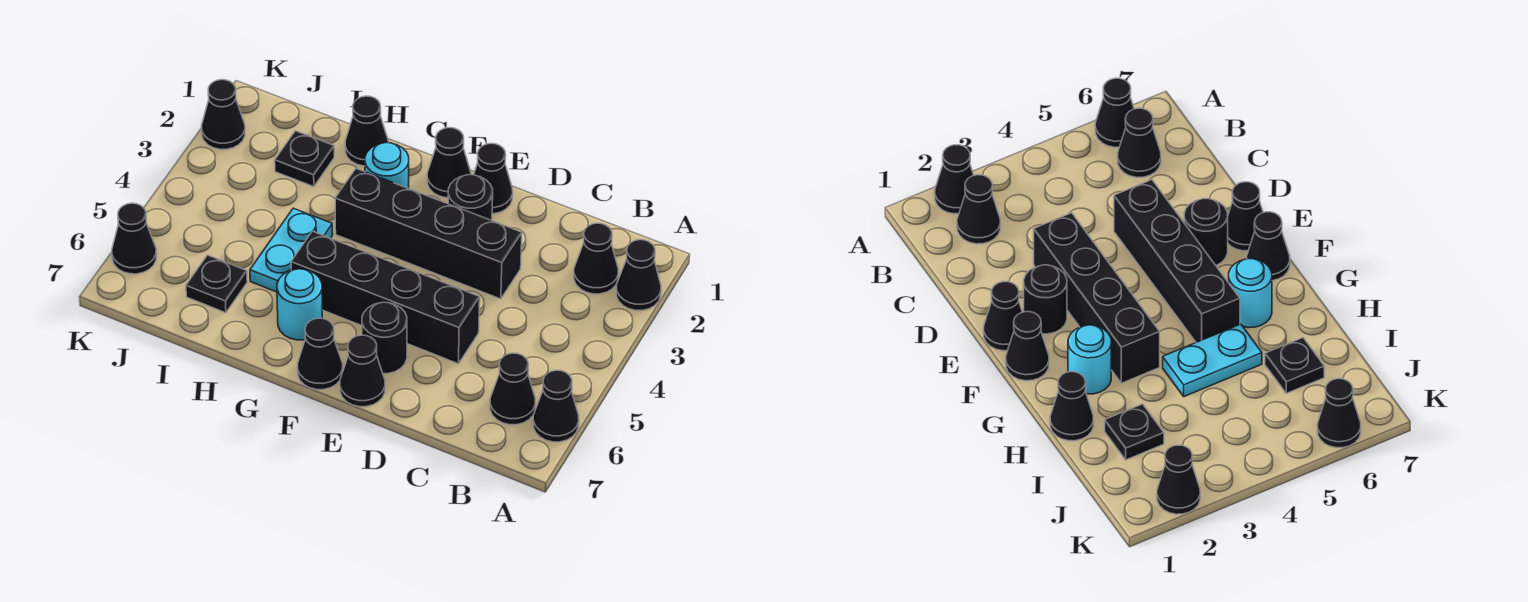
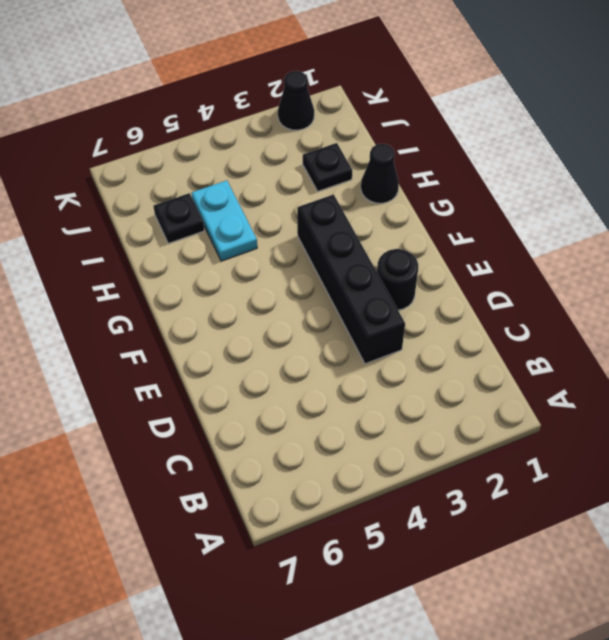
cyan plate H5:I5 level 1 -> cyan plate H4:H5 level 1
none -> black cone A2 level 1
none -> black cone A6 level 1
none -> black cone B2 level 1

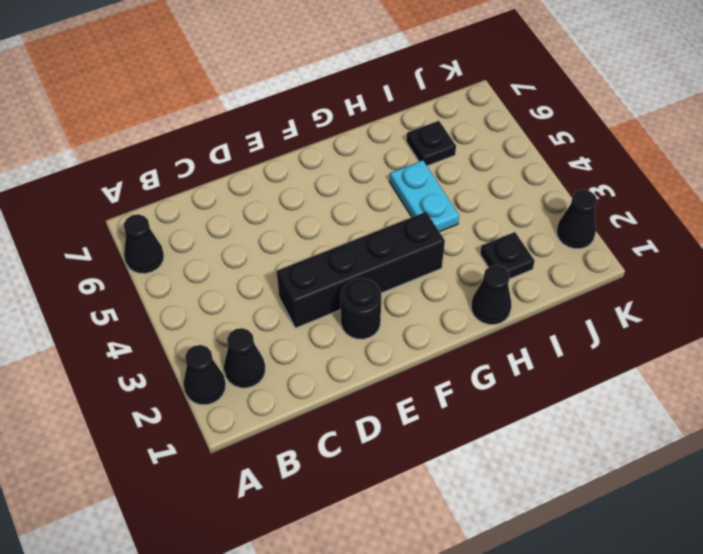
none -> black cone B6 level 1
none -> black brick D5:G5 level 1
none -> black cone E1 level 1

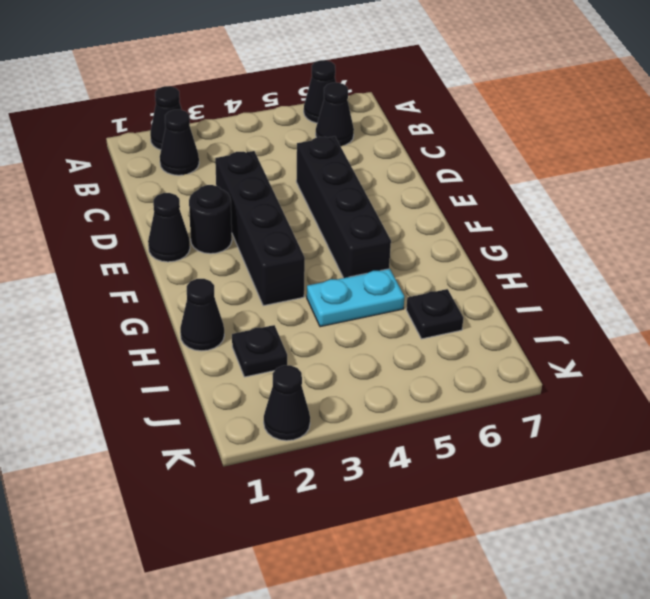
none -> black round brick E6 level 1
none -> black cone E7 level 1
none -> black cone F1 level 1

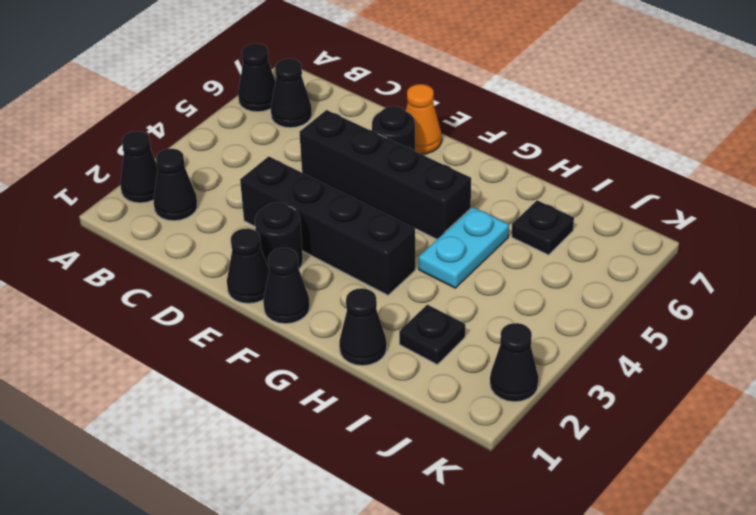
orange cone E7 level 1 -> black cone E7 level 1
none -> black cone F7 level 1
none -> cyan round brick G2 level 1
none -> cyan round brick G6 level 1

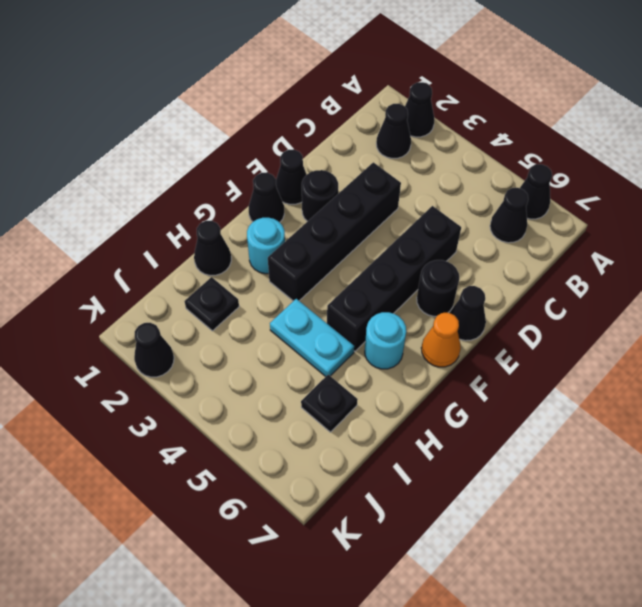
orange cone F7 level 1 -> black cone F7 level 1
none -> black cone K6 level 1

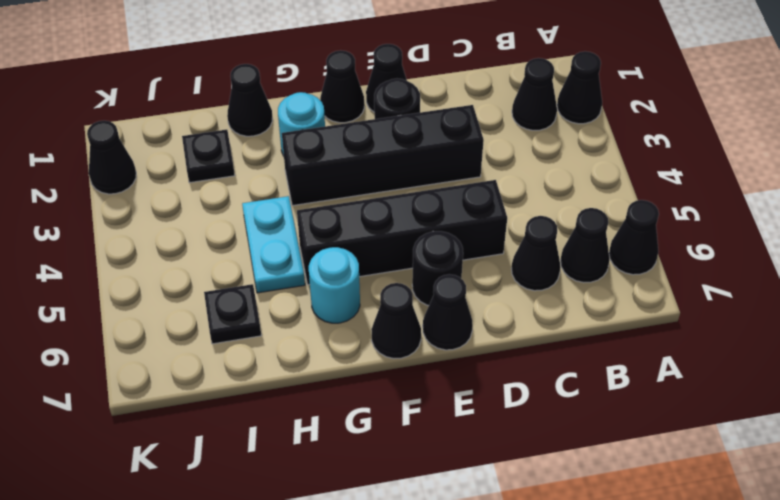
black cone C6 level 1 -> black cone K6 level 1

